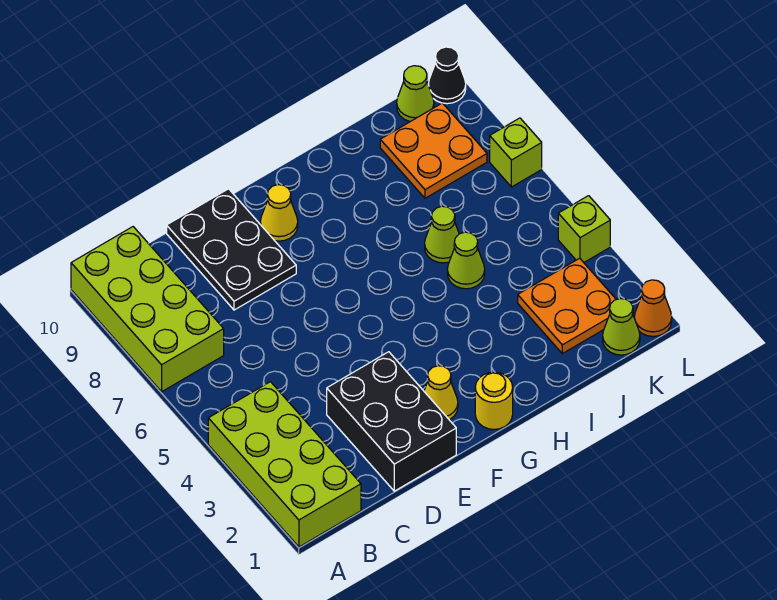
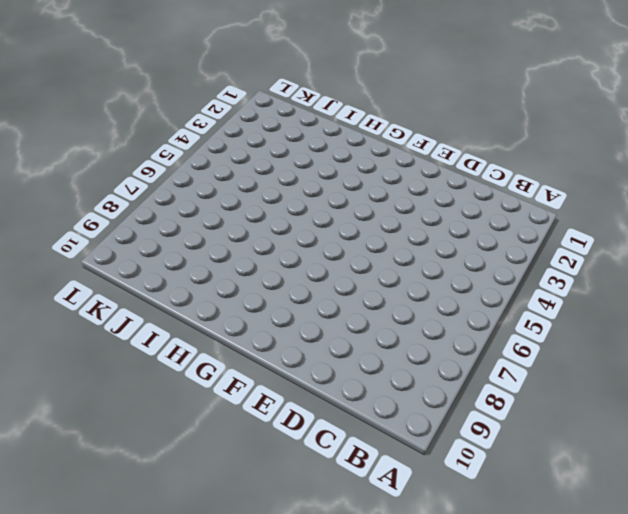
none -> lime brick A1:B4 level 1
none -> lime brick A7:B10 level 1
none -> black brick D1:E3 level 1

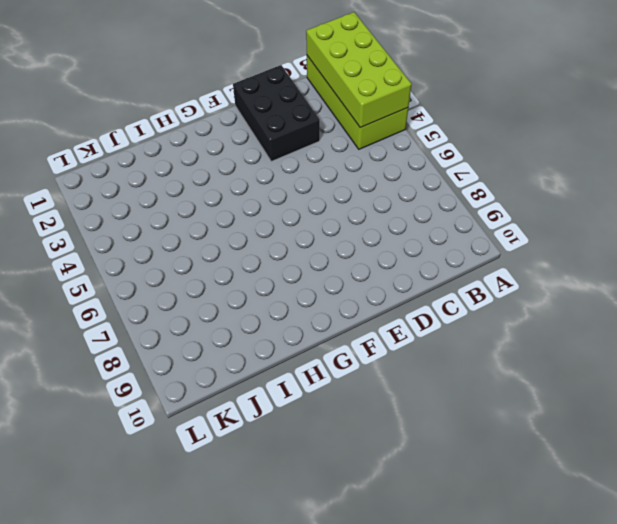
lime brick A1:B4 level 2 -> lime brick A7:B10 level 1
none -> black plate D8:E10 level 1
none -> yellow cone F2 level 1
none -> yellow cone F9 level 1

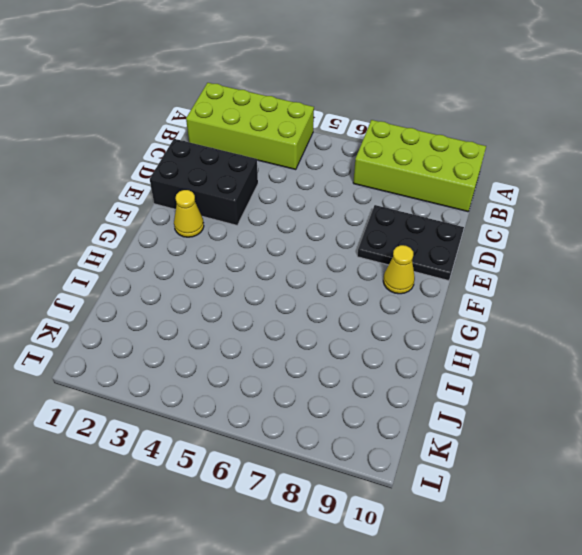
none -> yellow round brick G1 level 1
none -> lime cone I5 level 1
none -> lime cone I6 level 1

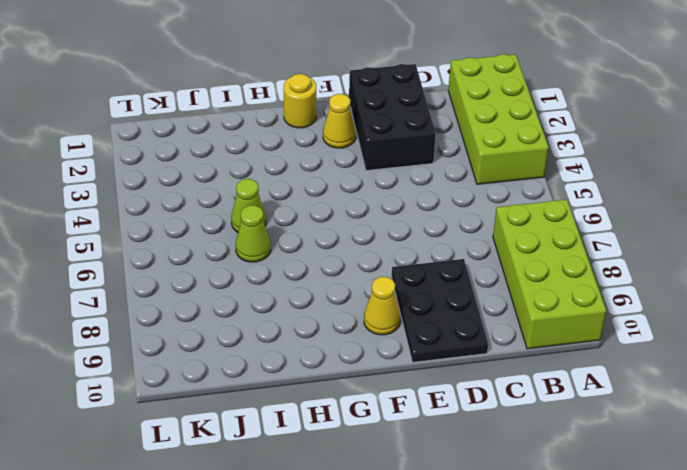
none -> orange plate J2:K3 level 1
none -> orange plate J8:K9 level 1
none -> lime cone K1 level 1

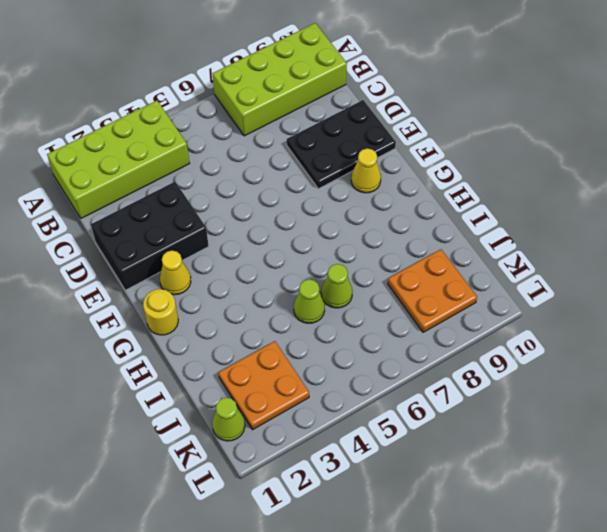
none -> lime cone K10 level 1
none -> orange cone L1 level 1
none -> lime brick L4 level 1

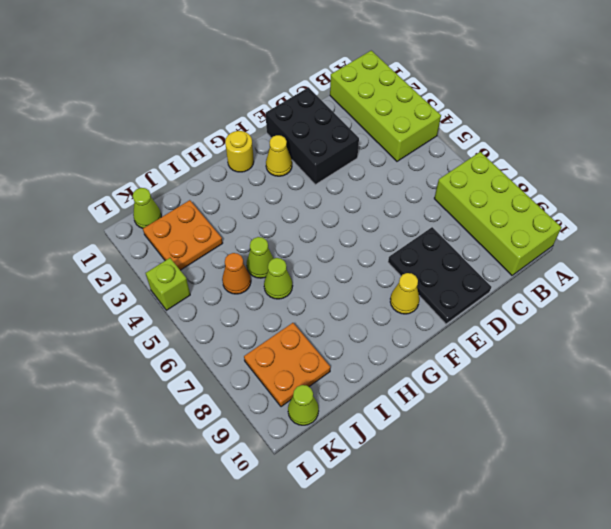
orange cone J5 level 1 -> orange cone L1 level 1
none -> lime brick L7 level 1
none -> black cone L10 level 1

